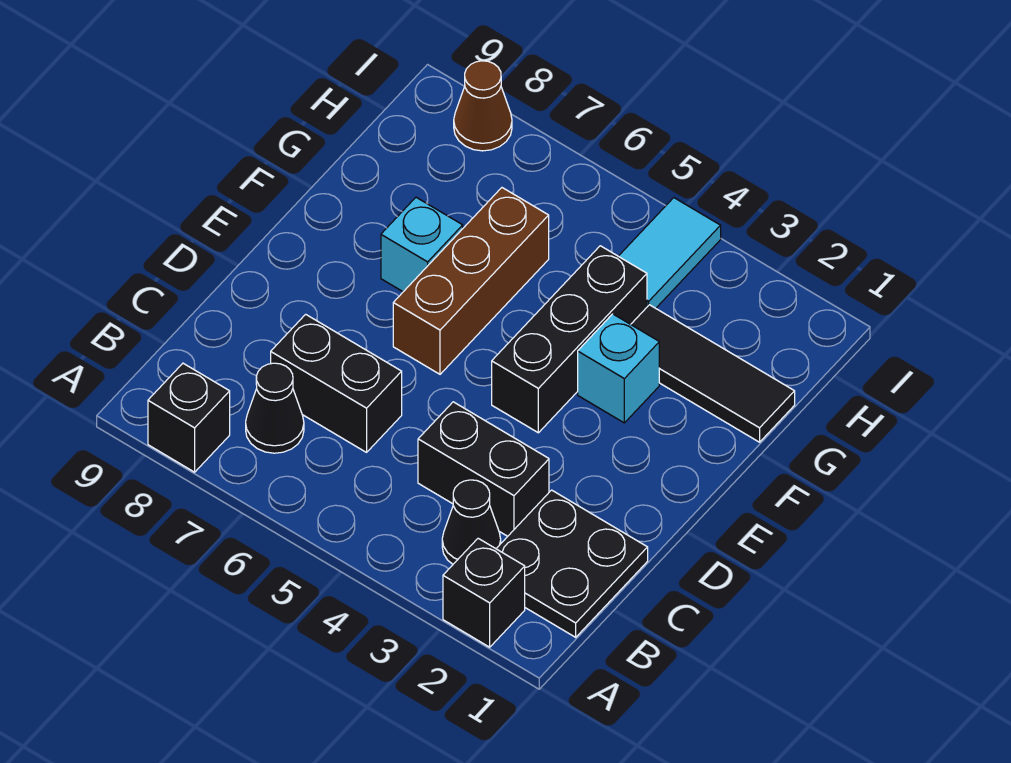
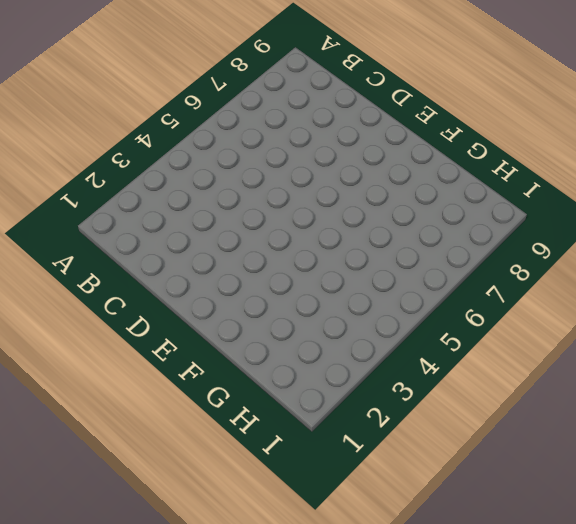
none -> black brick A2 level 1
none -> black brick A8 level 1
none -> black plate B1:C2 level 1

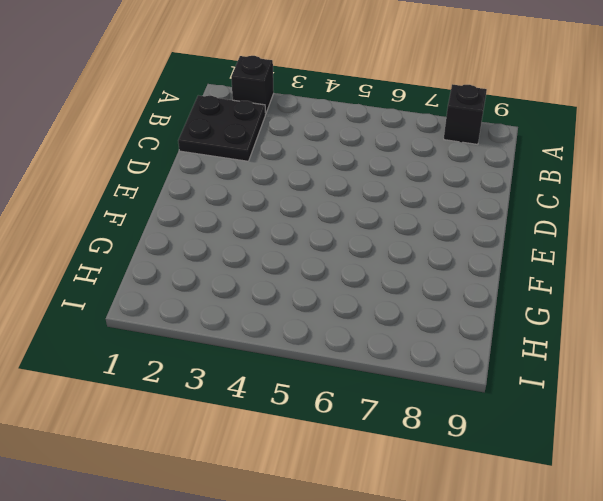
none -> black cone B3 level 1
none -> black cone B7 level 1
none -> black brick C3:C4 level 1

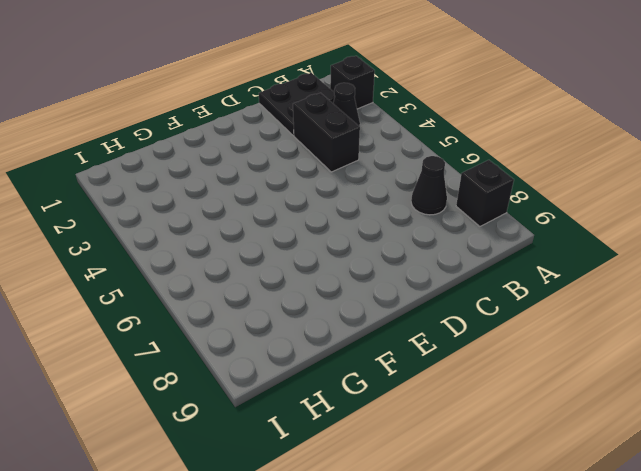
none -> black brick C6:C7 level 1
none -> black brick E4:G4 level 1
none -> brown brick E6:G6 level 1

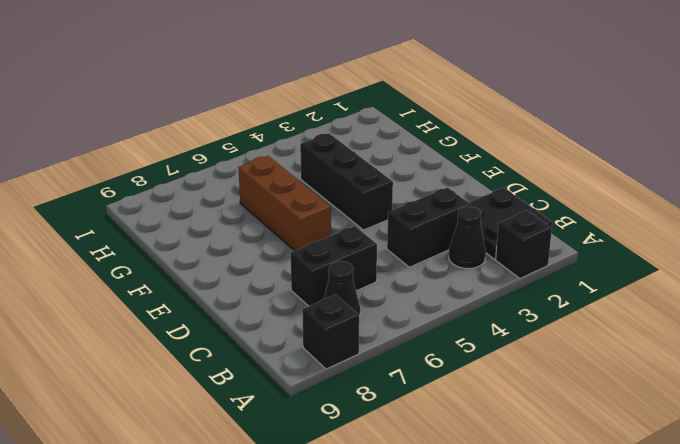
none -> cyan brick F3 level 1
none -> cyan brick F7 level 1
none -> black tile G1:G3 level 1

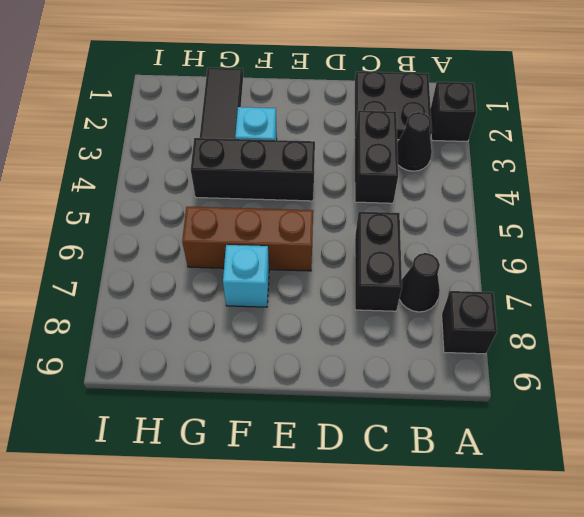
none -> cyan tile H4:I4 level 1
none -> brown cone I8 level 1

